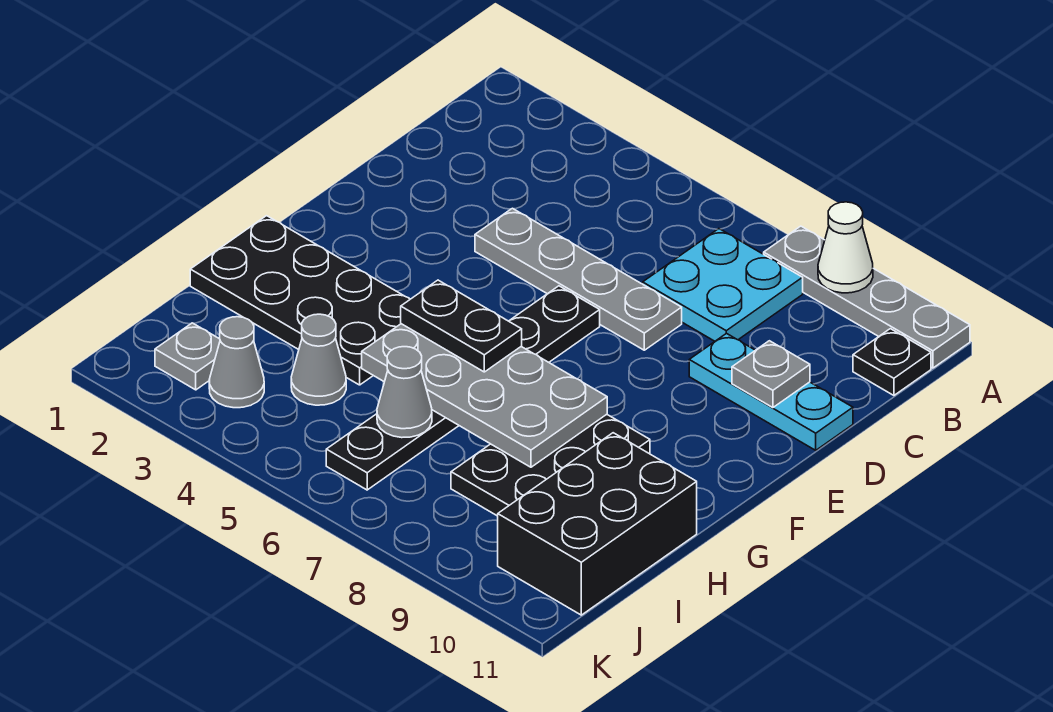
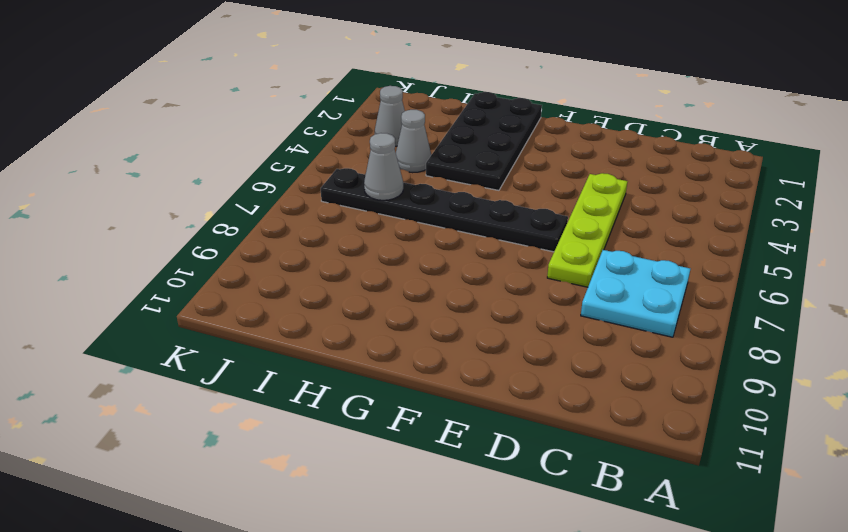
lime plate D4:D7 level 1 -> grey plate D4:D7 level 1
none -> grey plate A8:A11 level 1
none -> black plate B11 level 1
none -> cyan plate D9:D11 level 1

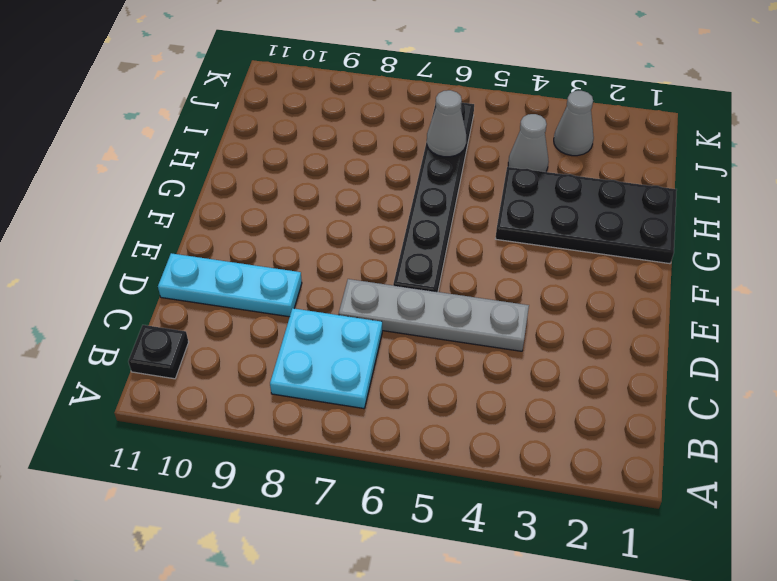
none -> grey plate A8:A11 level 1
none -> black plate G8:I9 level 1
none -> black brick H10:J11 level 1

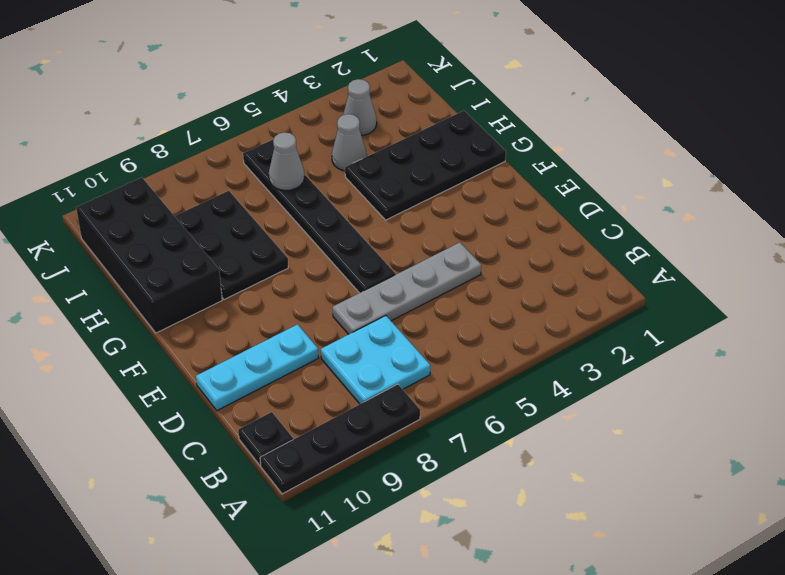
black plate A8:A11 level 1 -> grey plate A8:A11 level 1
black brick G10:J11 level 1 -> black brick H10:J11 level 1
none -> grey plate J2 level 1
none -> white cone A9 level 2
none -> grey plate D10 level 2

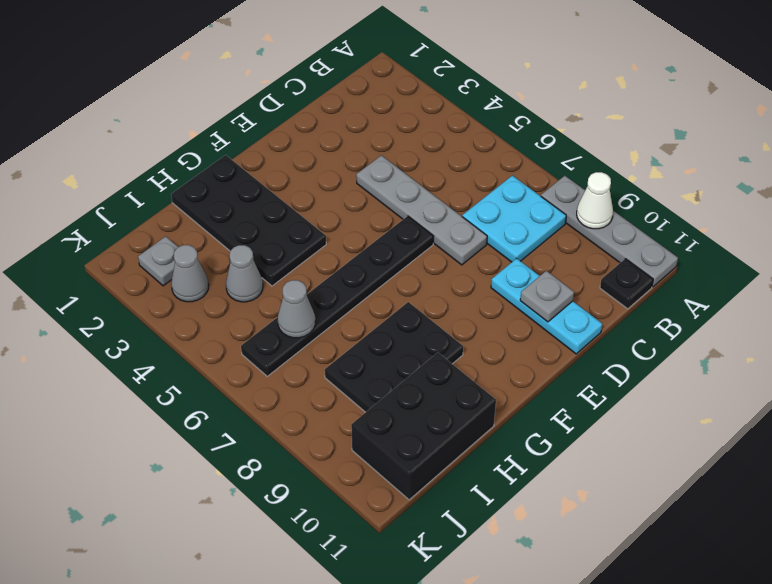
none -> grey plate G5:H8 level 2
none -> black plate G5:G6 level 3

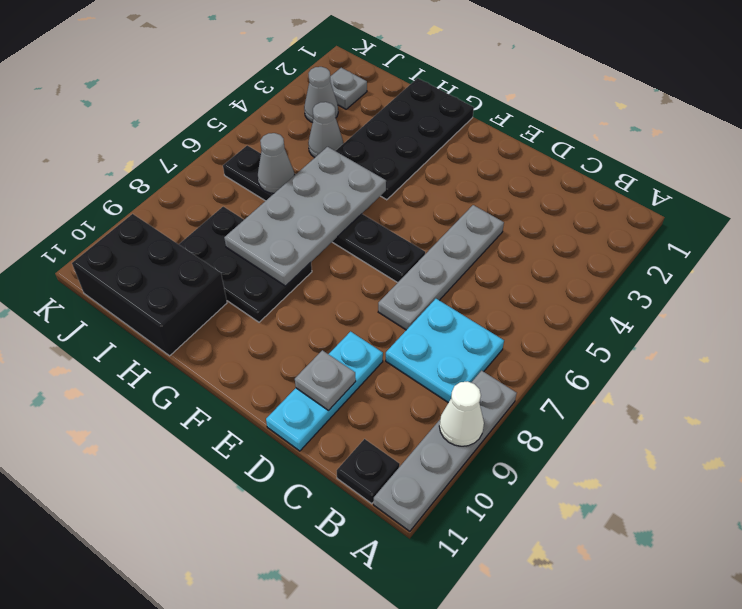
none -> black plate G5:G6 level 3

